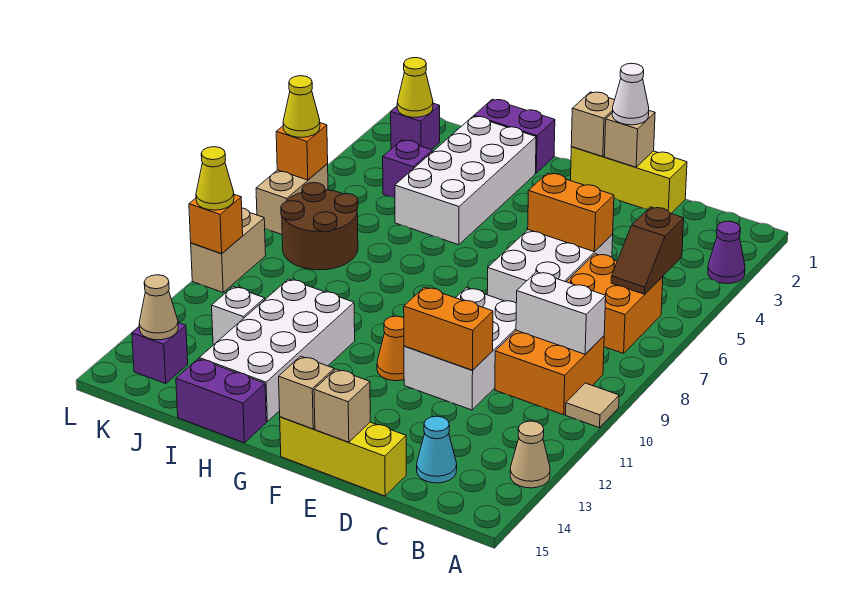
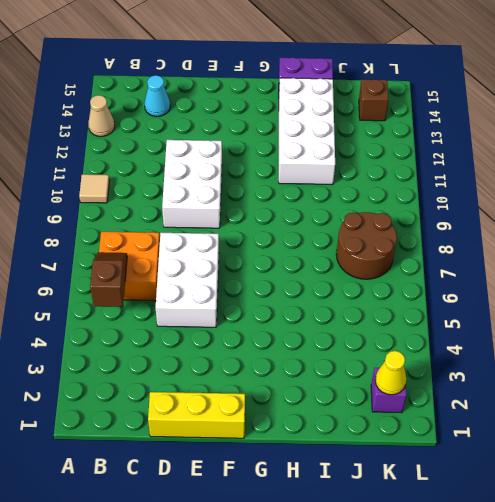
brown brick K14 level 1 -> purple brick K14 level 1
none -> purple cone A3 level 1
none -> orange brick B9:C10 level 1
none -> yellow brick D15:F15 level 1
none -> orange cone F11 level 1

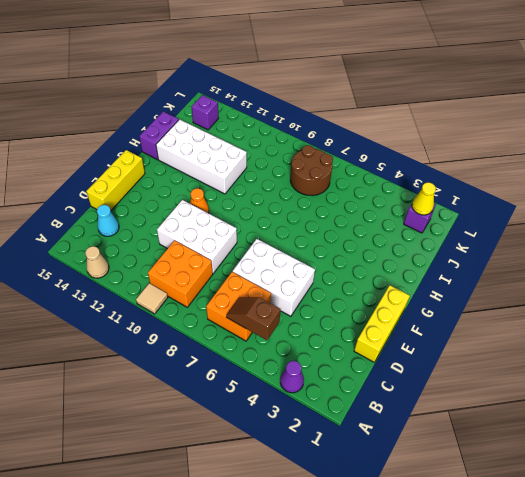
none -> purple brick H1:I1 level 1
none -> white brick H2:I5 level 1
none -> purple brick J4 level 1
none -> white brick J12 level 1

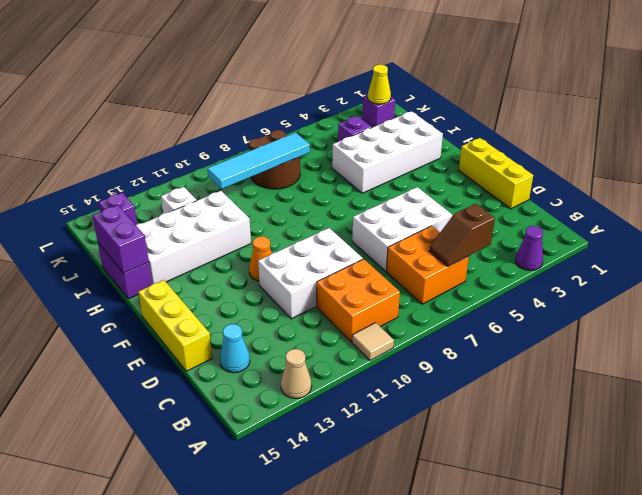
purple brick H15:I15 level 2 -> purple brick H1:I1 level 1
cyan tile J7:J10 level 2 -> none
none -> tan brick L6:L7 level 1
none -> tan brick L9:L10 level 1
none -> white brick B9:C9 level 2
none -> orange brick D5:E5 level 2

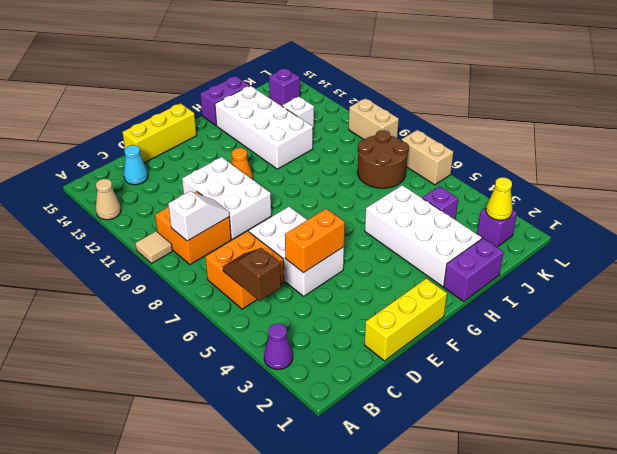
white slope B9:C9 level 2 top B -> white brick B9:C9 level 2
none -> orange brick D11:E11 level 2
none -> tan brick E1 level 2
none -> tan brick E15 level 2
none -> tan brick F1 level 2

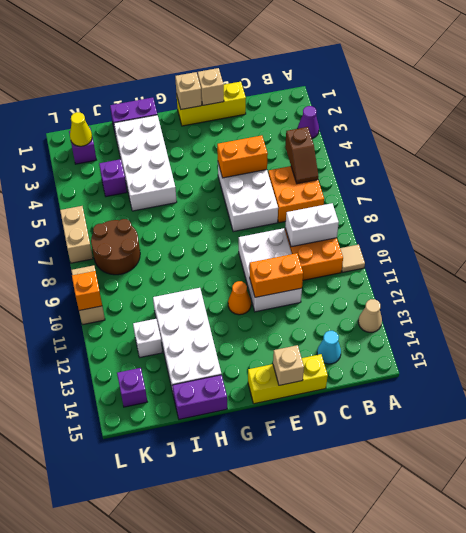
none -> tan brick F15 level 2
none -> tan cone K14 level 2
none -> orange brick L6 level 2
none -> white cone E1 level 3

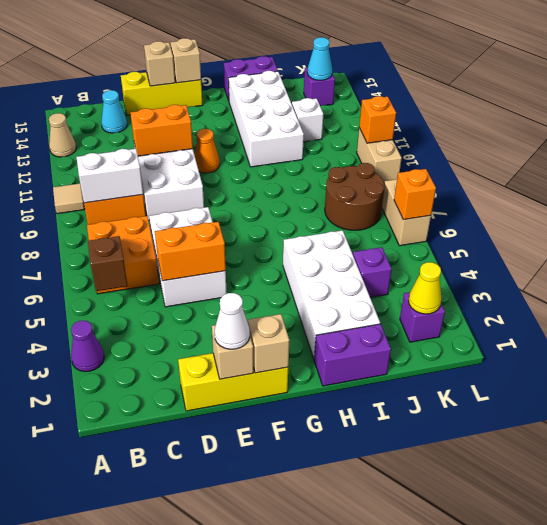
cyan cone K14 level 2 -> tan cone K14 level 2
none -> yellow cone L6 level 3
none -> yellow cone L10 level 3

